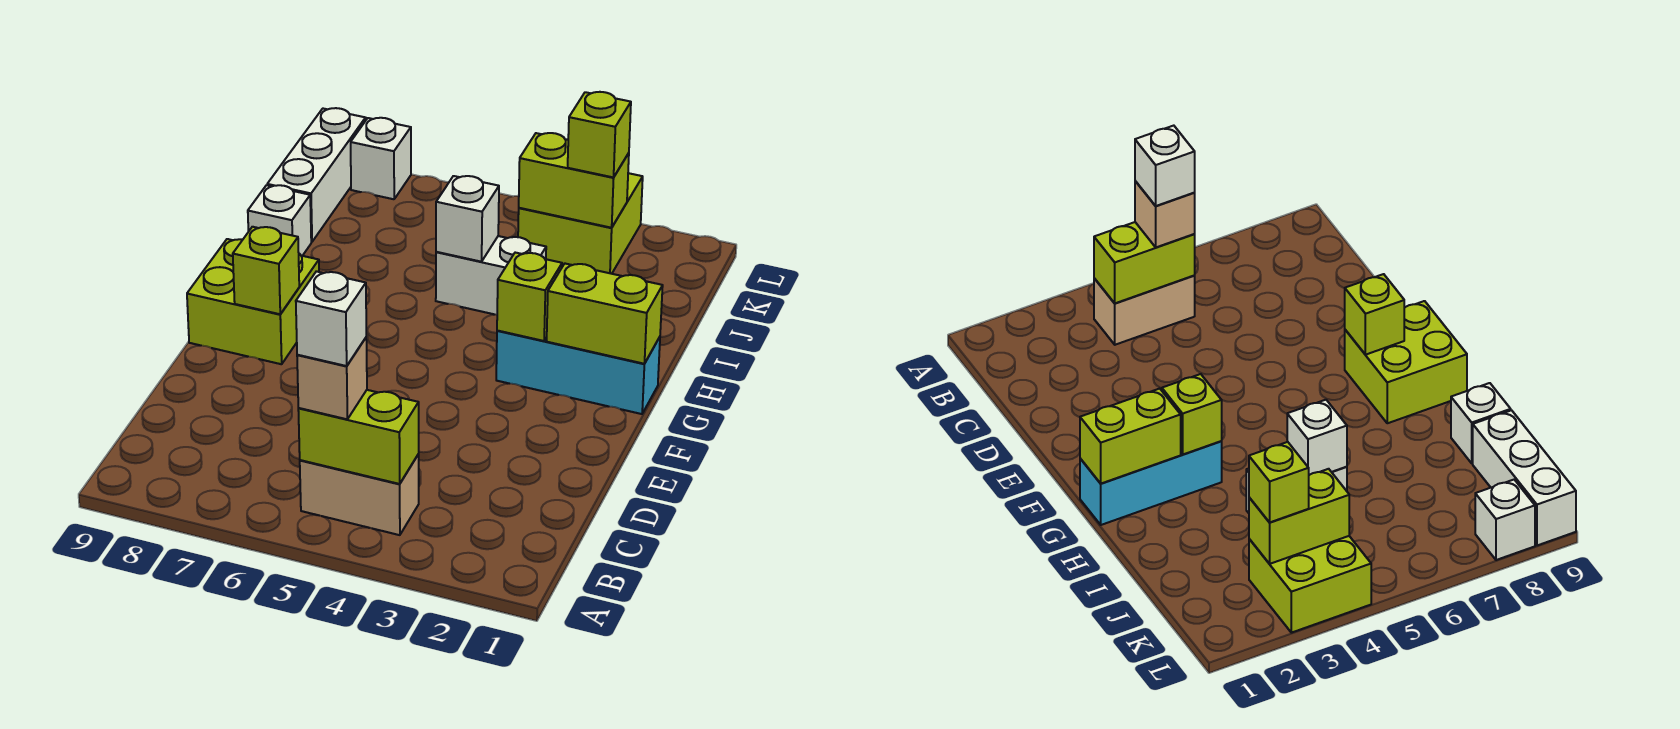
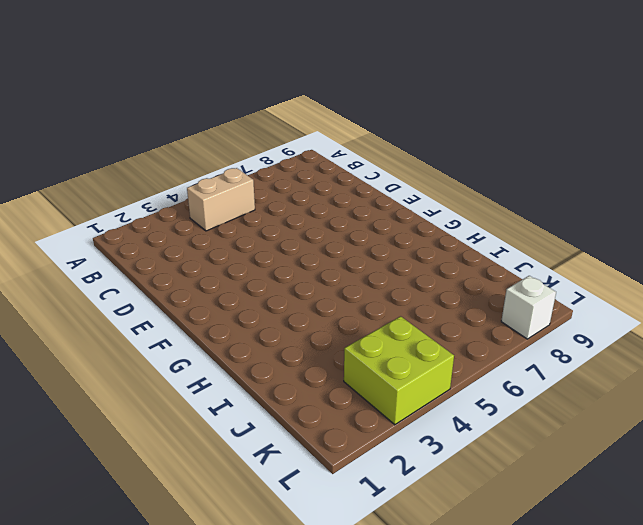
none -> lime brick F8:G9 level 1
none -> cyan brick G1:G3 level 1
none -> white brick I4:I5 level 1

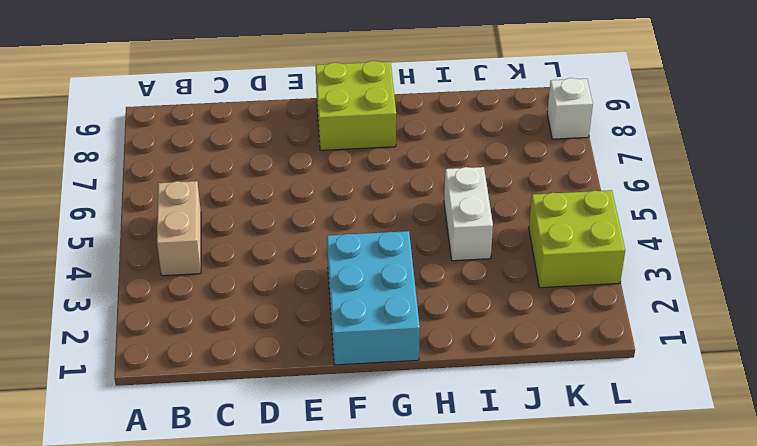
cyan brick F1:G3 level 1 -> cyan brick G1:G3 level 1
none -> white brick I9 level 1
none -> white brick J9:L9 level 1
none -> lime brick B4:B5 level 2

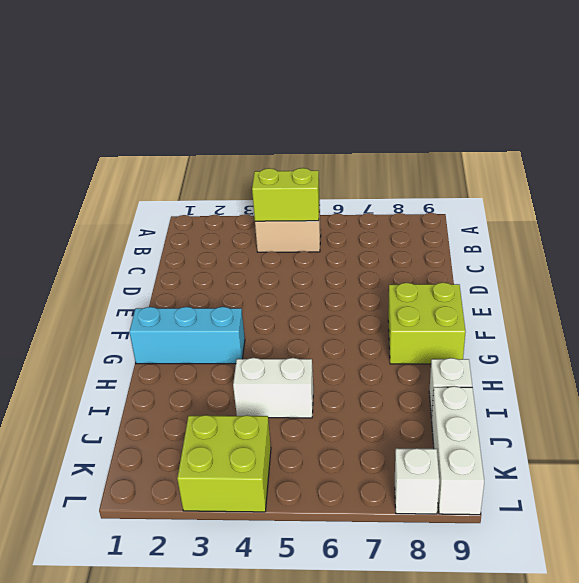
none -> lime brick F8 level 2
none -> lime brick G1:G2 level 2
none -> lime brick G3 level 2

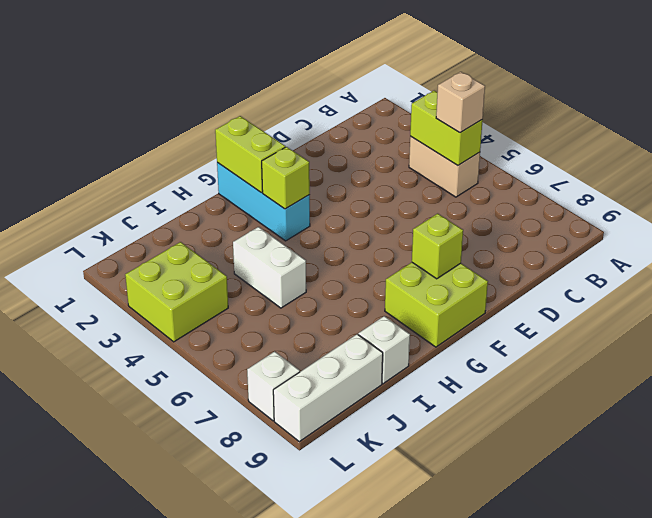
none -> white brick I5 level 2
none -> lime brick K3:K4 level 2
none -> lime brick K3 level 3

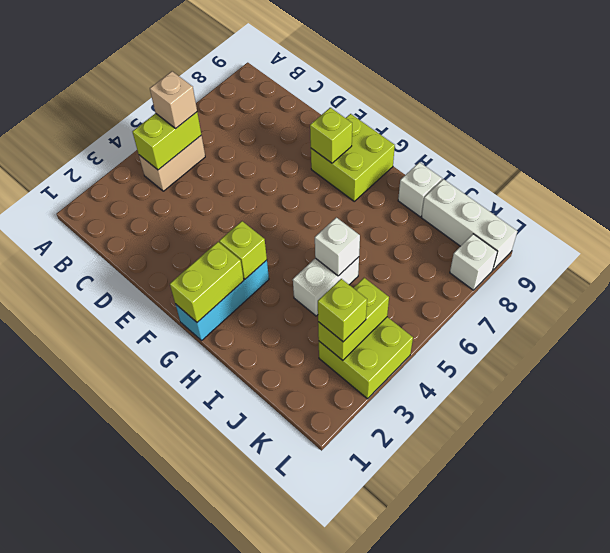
none -> white brick B5 level 4

